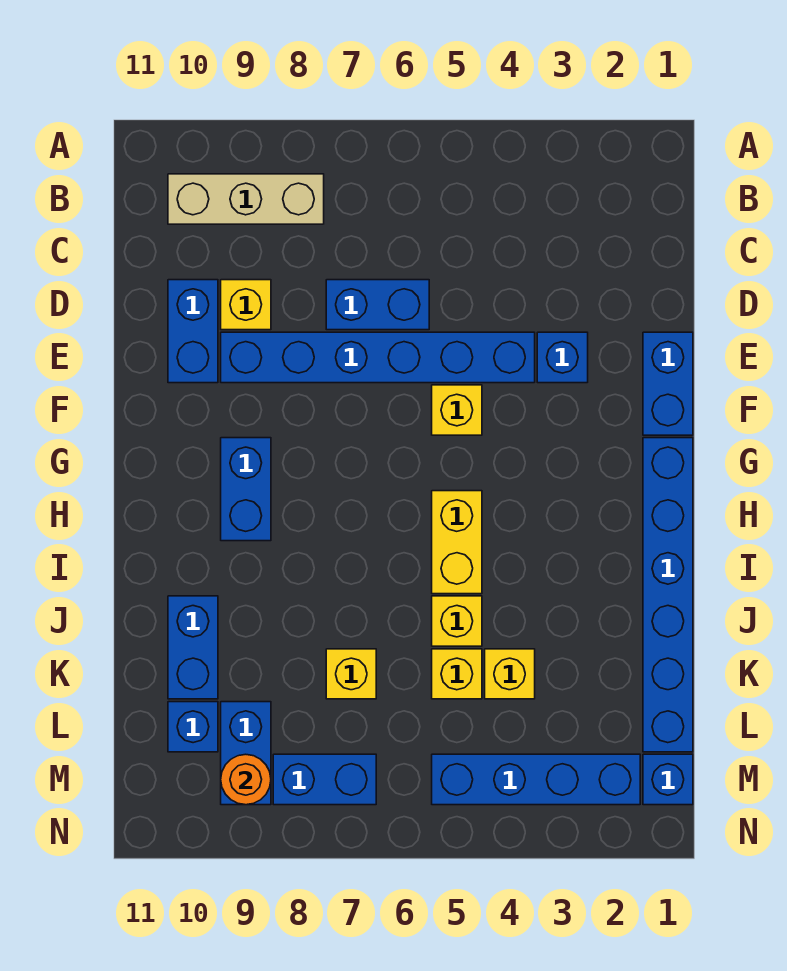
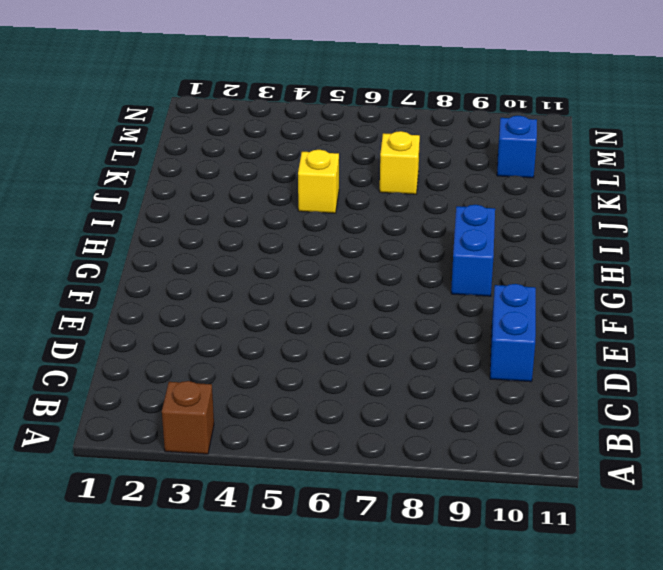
brown brick A3 level 1 -> none
none -> tan brick B8:B10 level 1
none -> blue brick D6:D7 level 1
none -> yellow brick D9 level 1

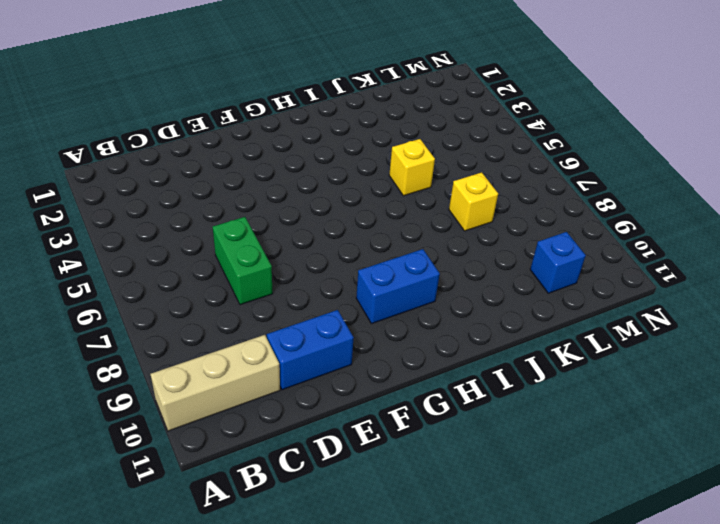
tan brick A10:C10 level 1 -> tan brick B8:B10 level 1
green brick D6:D7 level 1 -> blue brick D6:D7 level 1
none -> yellow brick D9 level 1
none -> blue brick E1:F1 level 1
none -> blue brick E3 level 1

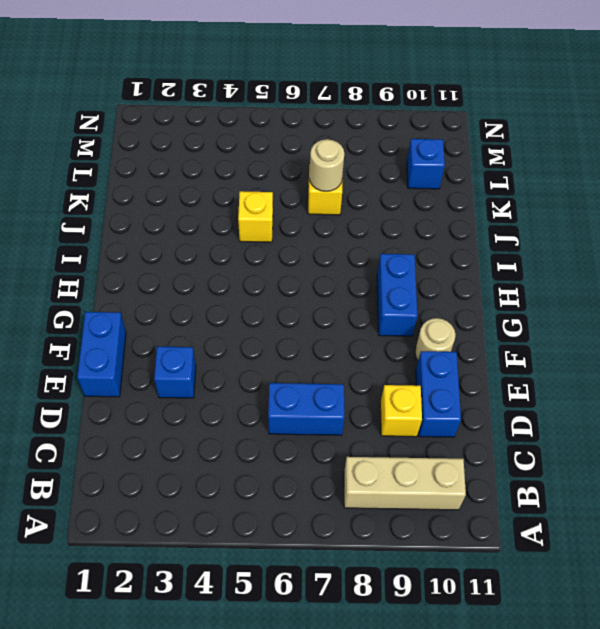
tan round brick F10 level 1 -> none
tan round brick K7 level 2 -> none
none -> blue brick E4:E9 level 1
none -> yellow brick F5 level 1
none -> blue brick G1:L1 level 1

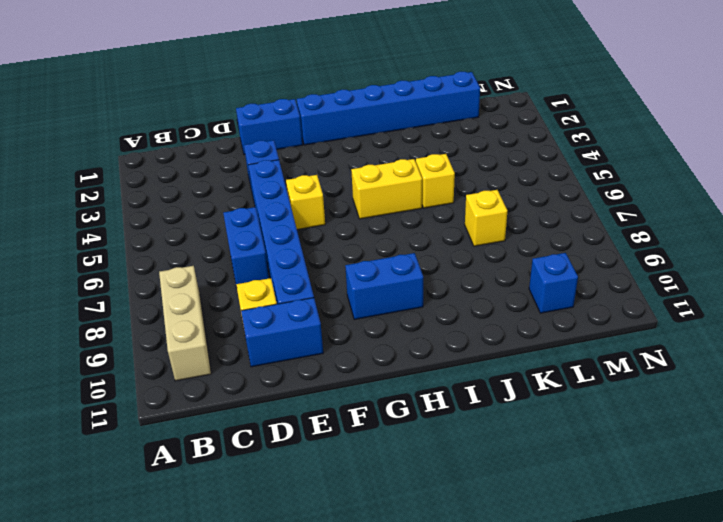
none -> blue brick J10:K10 level 1
none -> yellow brick K4 level 1
none -> yellow brick K5 level 1

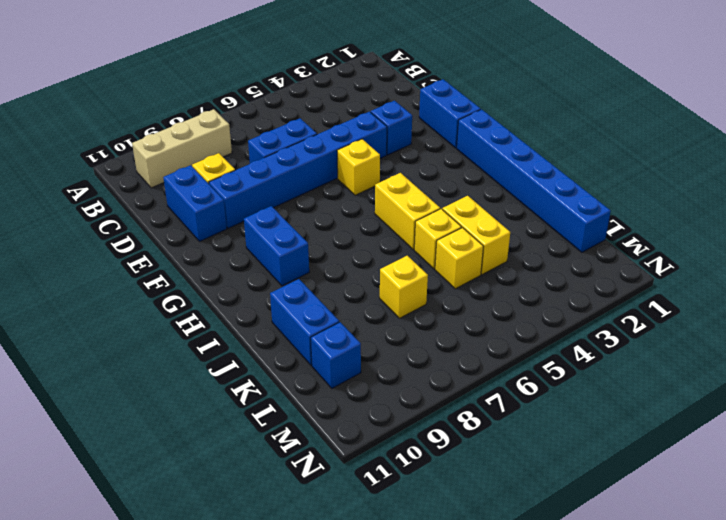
yellow brick J4:K4 level 1 -> yellow brick K4 level 1
none -> blue brick L9:M9 level 1
none -> blue brick M1 level 1
none -> blue brick M2:M5 level 1

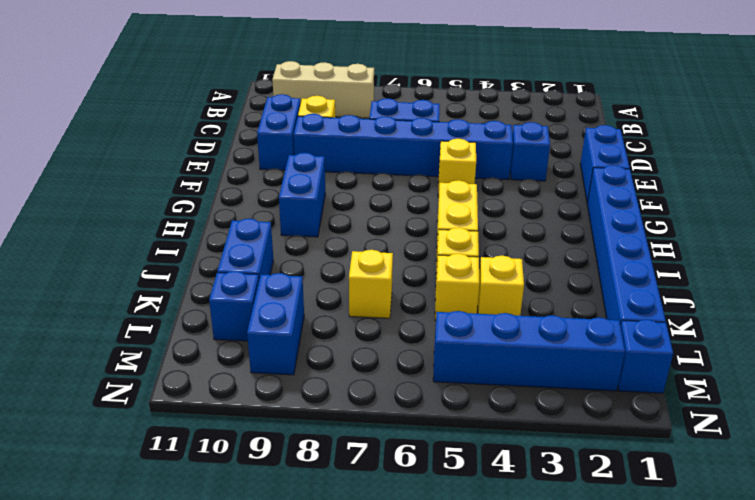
none -> blue brick M7:M8 level 1
none -> orange round brick M9 level 2

